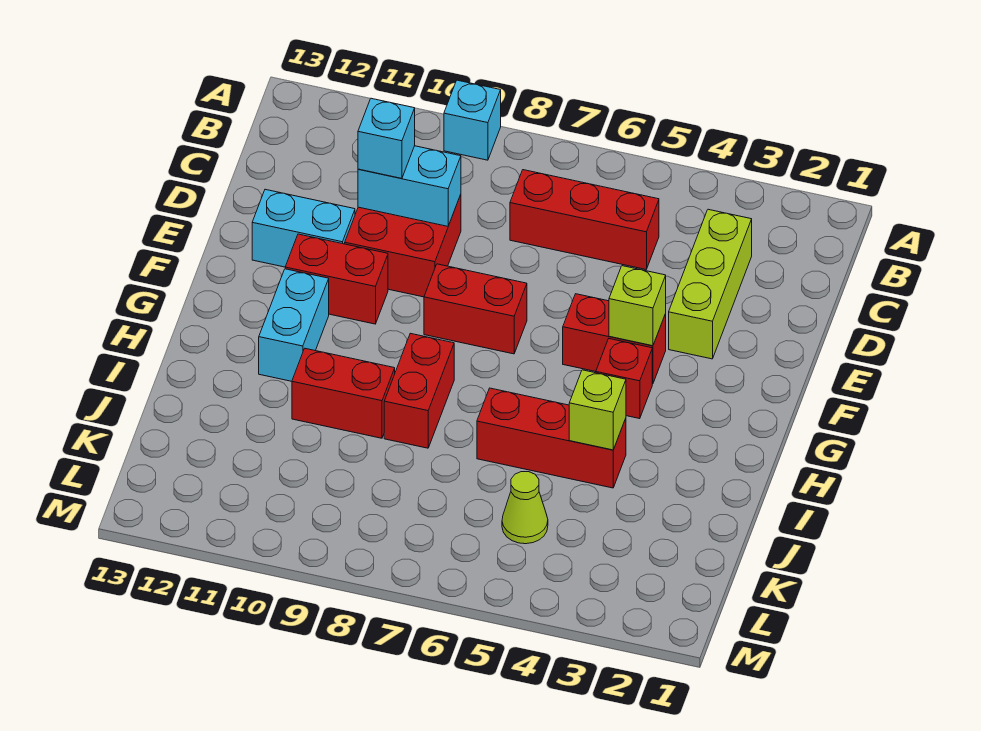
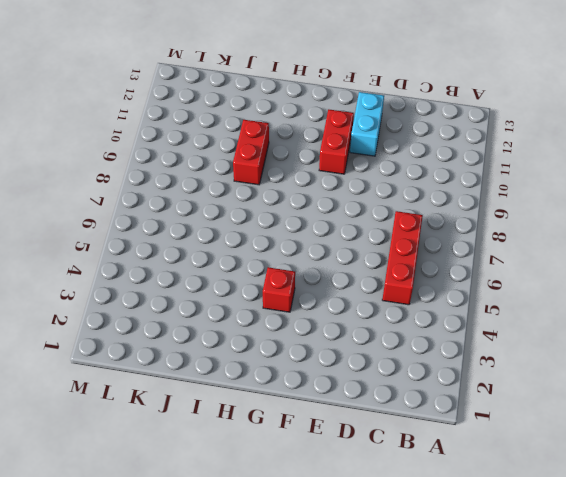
none -> cyan brick A9 level 1
none -> lime brick C3:E3 level 1
none -> red brick D9:E10 level 1

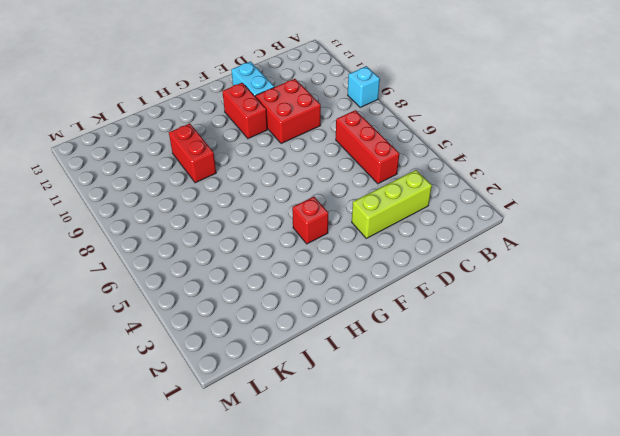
none -> red brick F4:F5 level 1
none -> red brick F7:F8 level 1
none -> cyan brick G11:H11 level 1

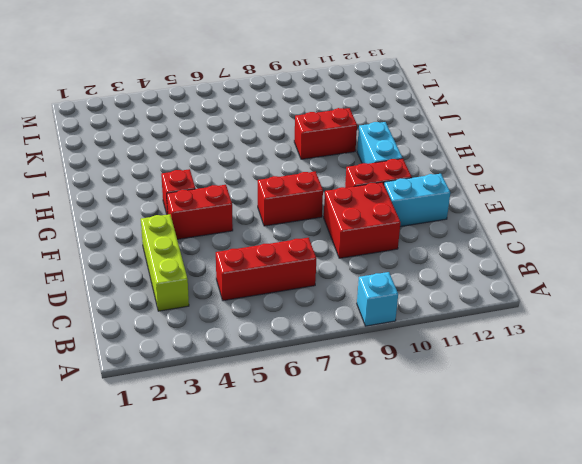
none -> red brick H8:I8 level 1
none -> red brick I4:I6 level 1
none -> lime cone K5 level 1

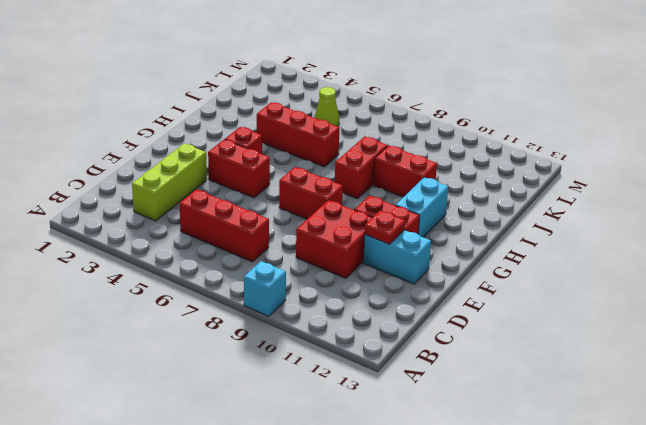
red plate E11 level 2 -> none
none -> cyan brick D9:D10 level 2
none -> lime brick F4 level 2
none -> lime brick I4 level 2

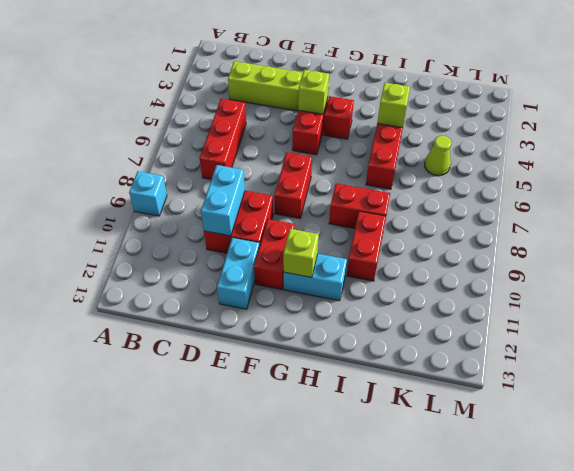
lime brick G11 level 2 -> none
none -> cyan brick D10 level 3

